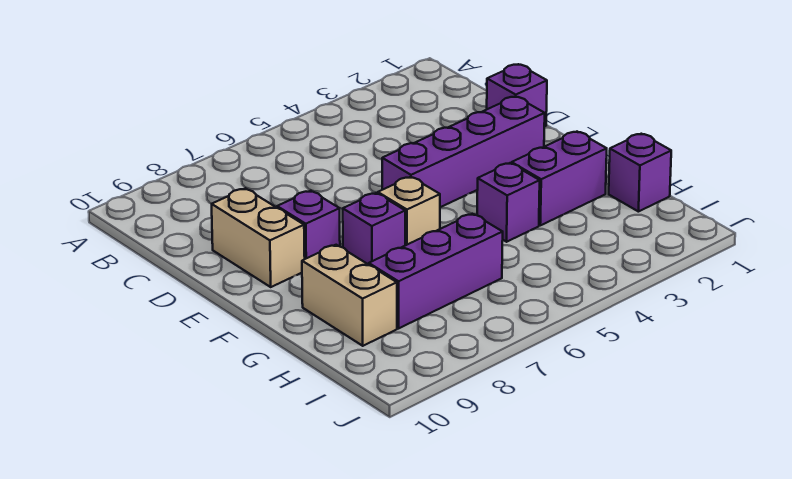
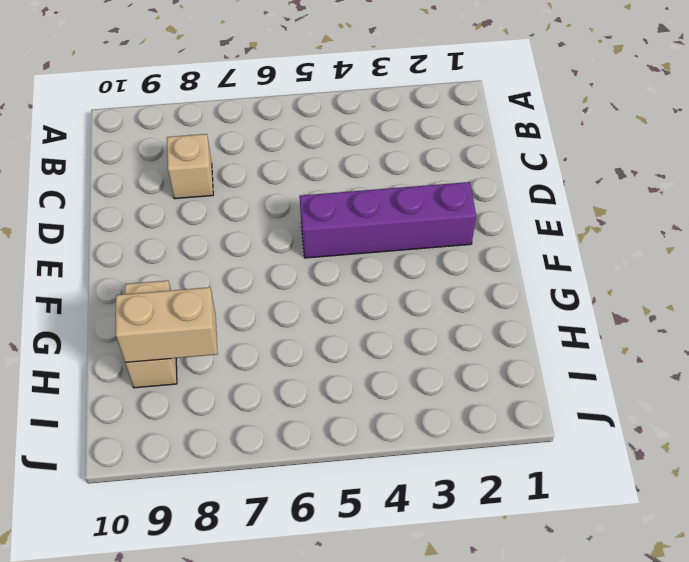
tan brick C8 level 1 -> tan brick F6 level 1
tan brick H8:H9 level 2 -> tan brick D9:E9 level 1
none -> purple brick D1 level 1
none -> purple brick E8 level 1

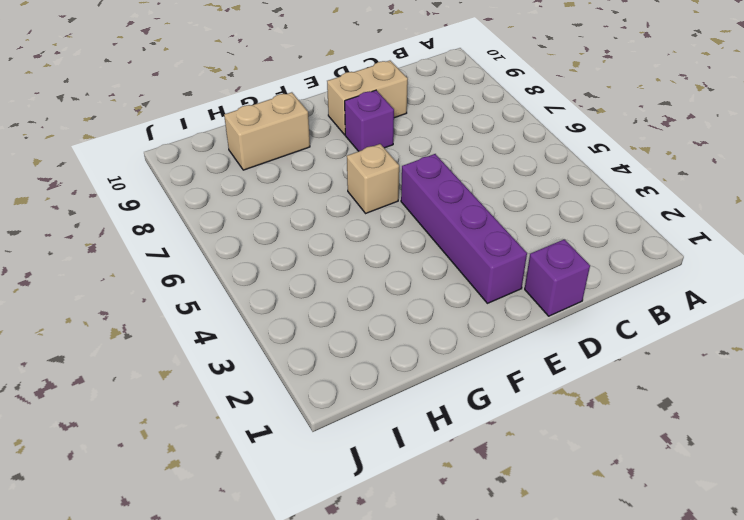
none -> purple brick F7 level 1
none -> purple brick G2:G3 level 1

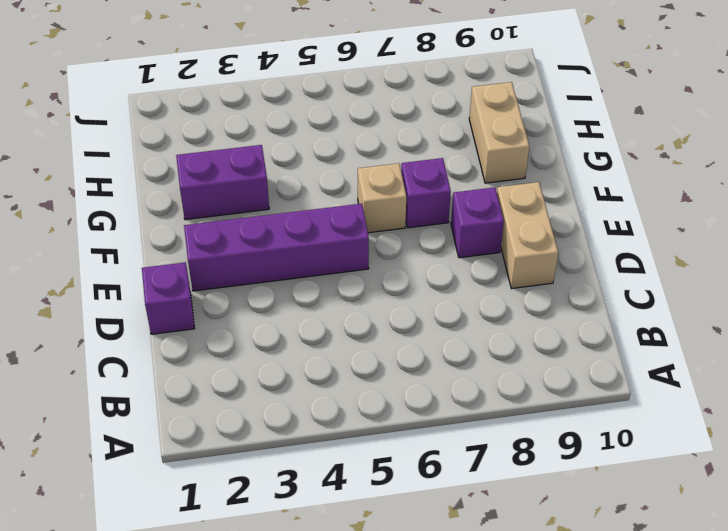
none -> purple brick G4 level 1
none -> purple brick H1 level 1

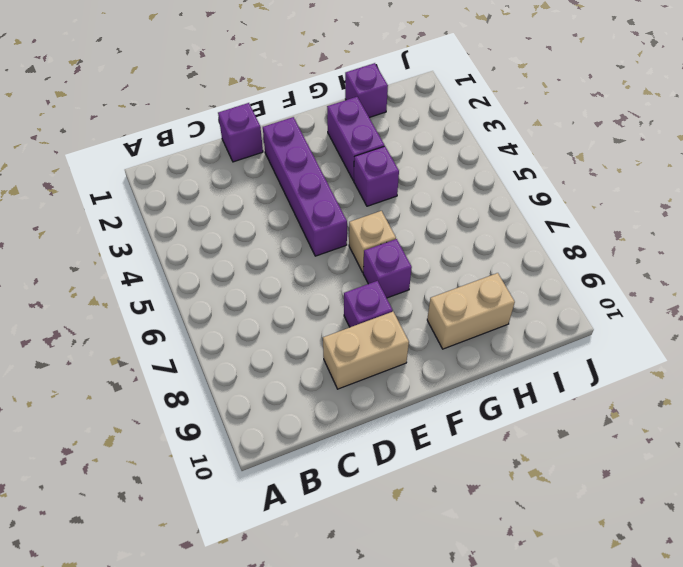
none -> purple brick H6:H8 level 1

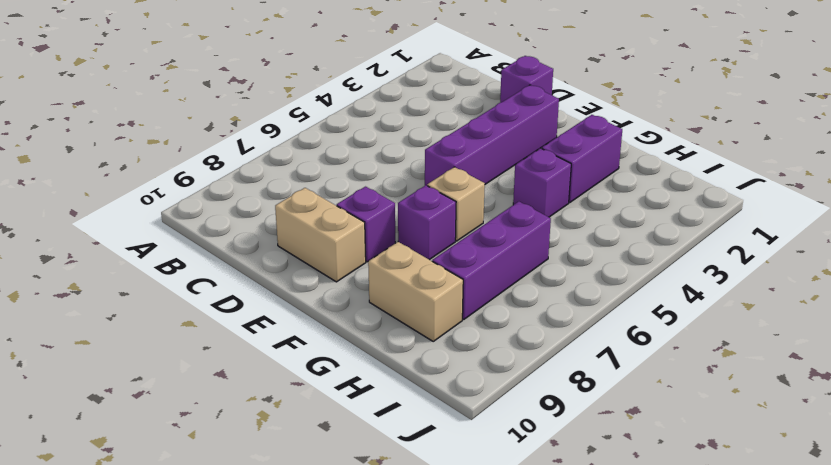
none -> purple brick H1 level 1

